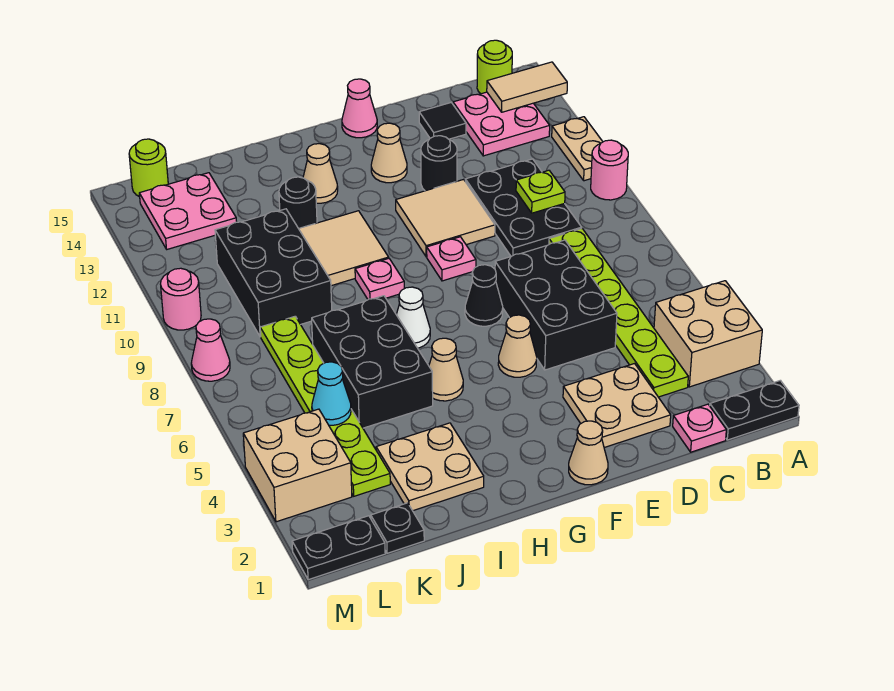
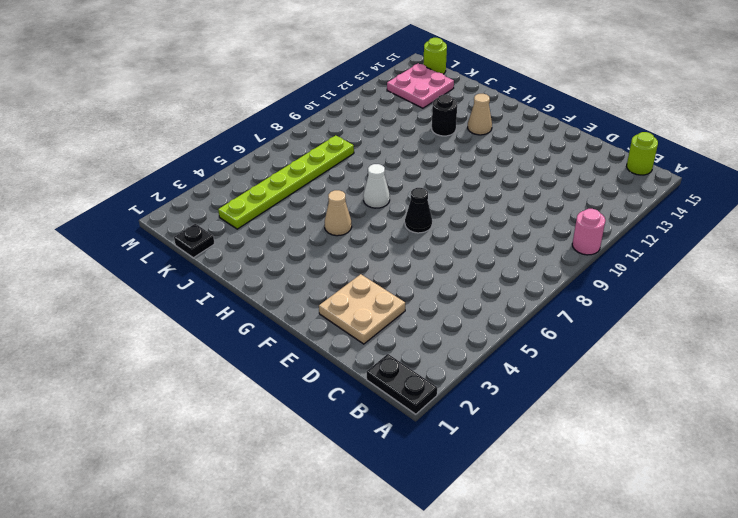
none -> tan brick A3:B4 level 1
none -> tan plate A11:A12 level 1
none -> pink plate B13:C14 level 1
none -> pink plate C1 level 1

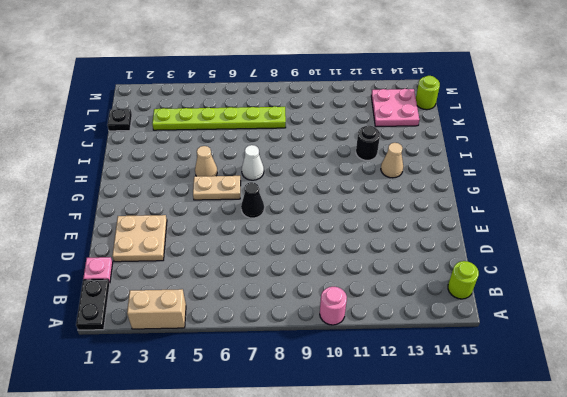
tan brick A3:A4 level 1 -> tan brick A3:B4 level 1
tan plate G5:G6 level 1 -> tan plate A11:A12 level 1
none -> pink plate B13:C14 level 1
none -> lime plate C3:C8 level 1
none -> black plate C9:D11 level 1
none -> black brick D5:E7 level 1

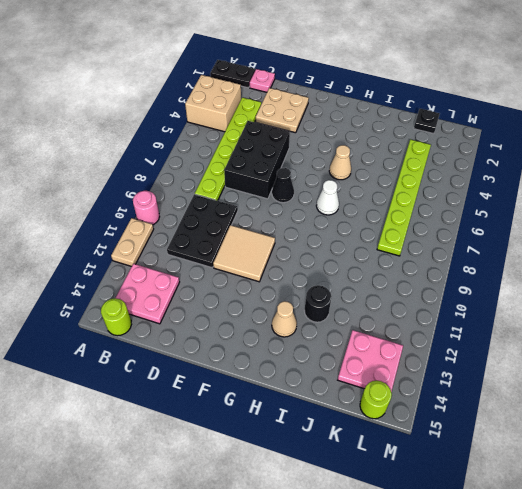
none -> black tile D14 level 1
none -> black round brick E12 level 1
none -> tan cone F1 level 1
none -> tan cone F5 level 1

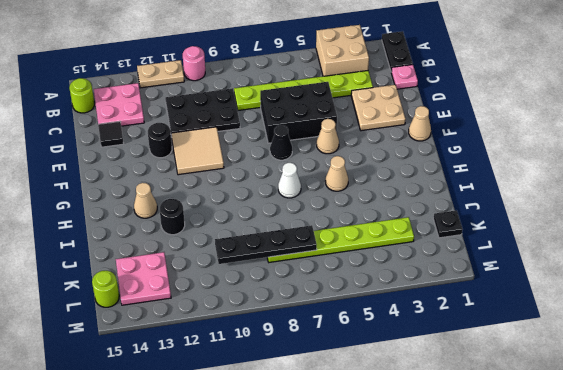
black plate K7:K10 level 2 -> none
none -> pink plate F9 level 1
none -> tan cone F13 level 1
none -> pink cone F15 level 1
none -> pink plate H9 level 1

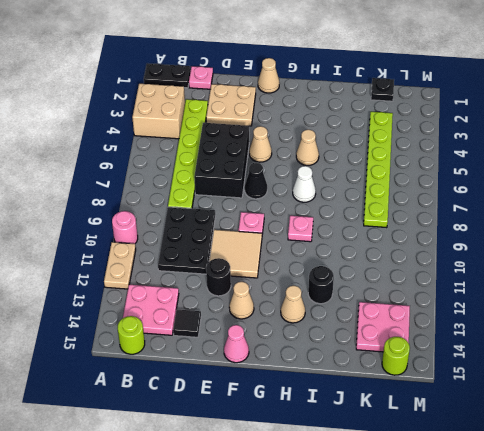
none -> tan tile H10:I11 level 1
none -> tan plate I2:J3 level 1
none -> black brick I5:J7 level 1
none -> black brick J9:K11 level 1

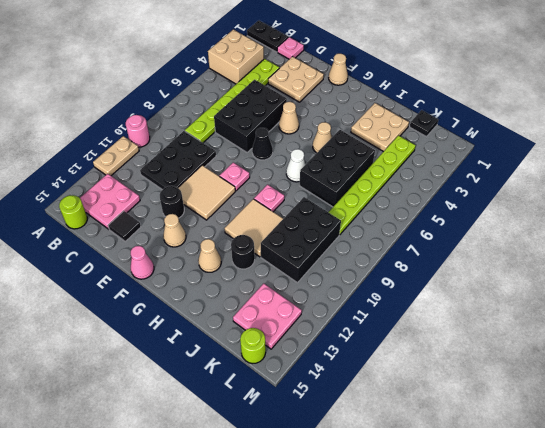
none -> black plate L1:M1 level 1
none -> tan brick L3:M4 level 1
none -> pink cone M8 level 1
none -> pink round brick M10 level 1

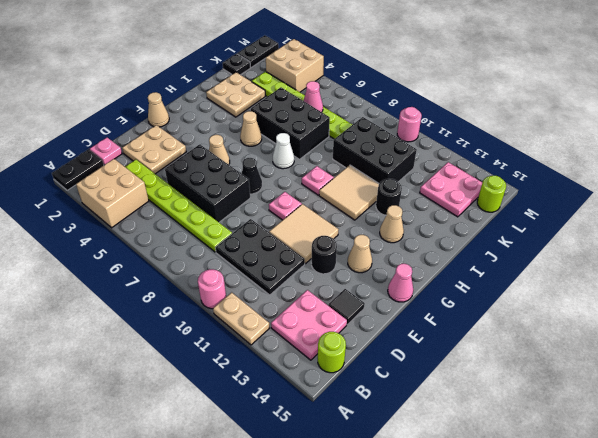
pink cone K6 level 2 -> pink cone M8 level 1
none -> tan tile A14:B14 level 2
none -> lime plate C10 level 2
none -> cyan cone K5 level 2

